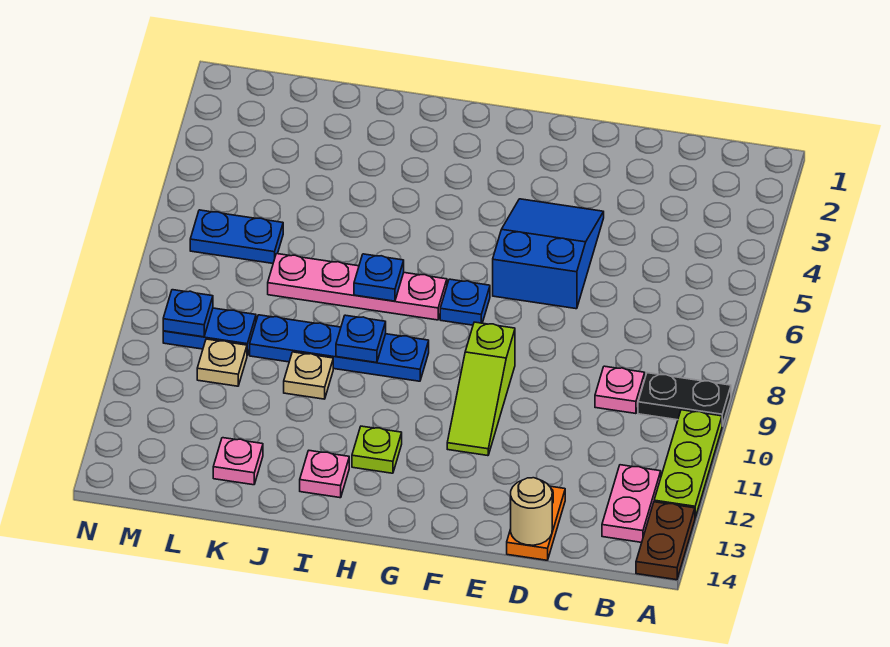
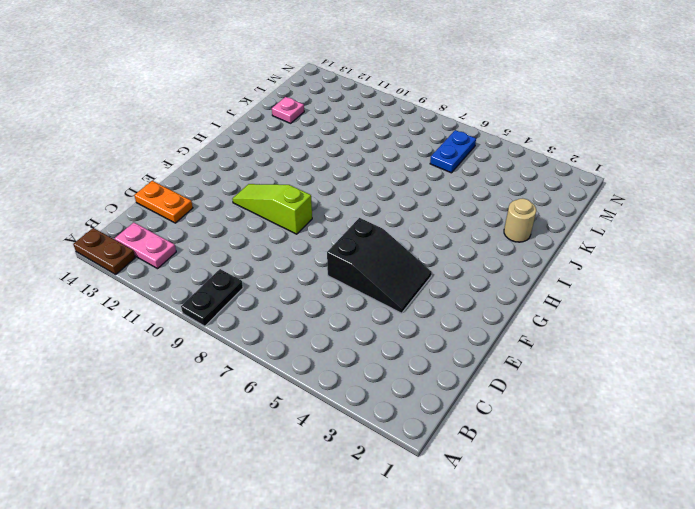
black slope E4:F6 level 1 top 6 -> blue slope E4:F6 level 1 top 6
tan round brick J2 level 1 -> tan round brick D14 level 2
none -> lime plate A10:A12 level 1
none -> pink plate C9 level 1
none -> blue plate G7 level 1

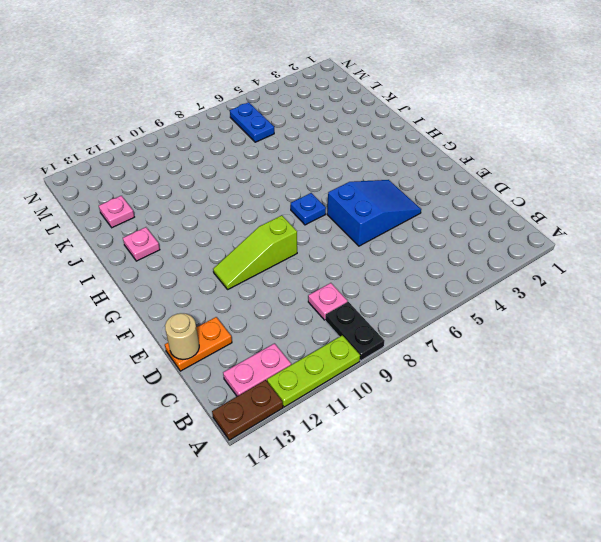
none -> pink plate H7:K7 level 1
none -> blue plate H9:K9 level 1
none -> lime plate H12 level 1

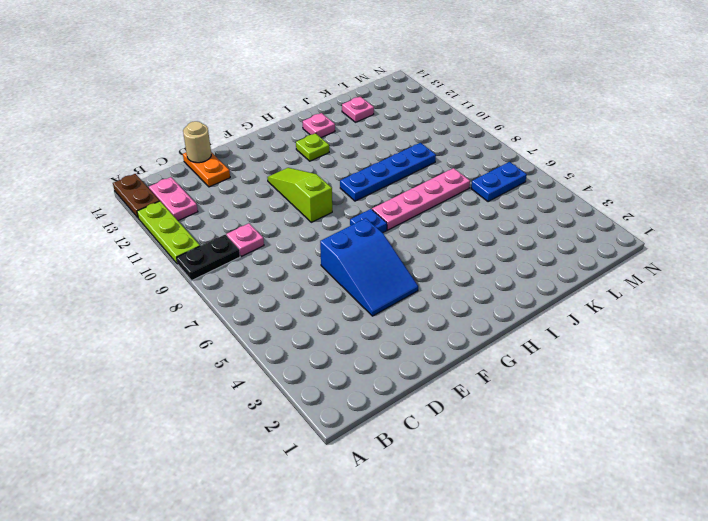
none -> tan plate J10 level 1
none -> blue plate L9:M9 level 1
none -> tan plate L10 level 1

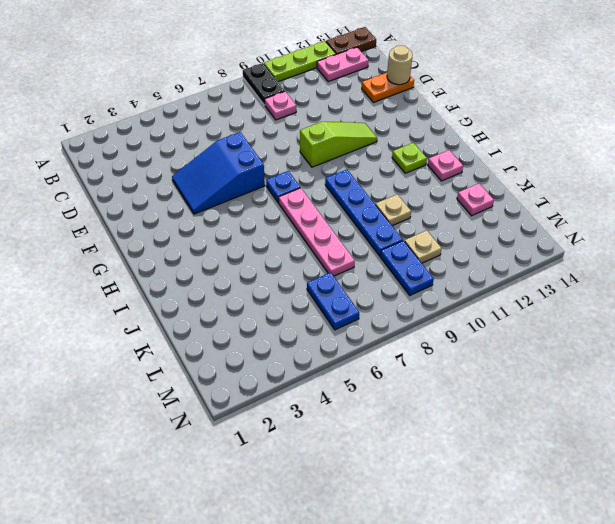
none -> blue plate I7 level 2
none -> blue plate I9 level 2
none -> blue plate M9 level 2

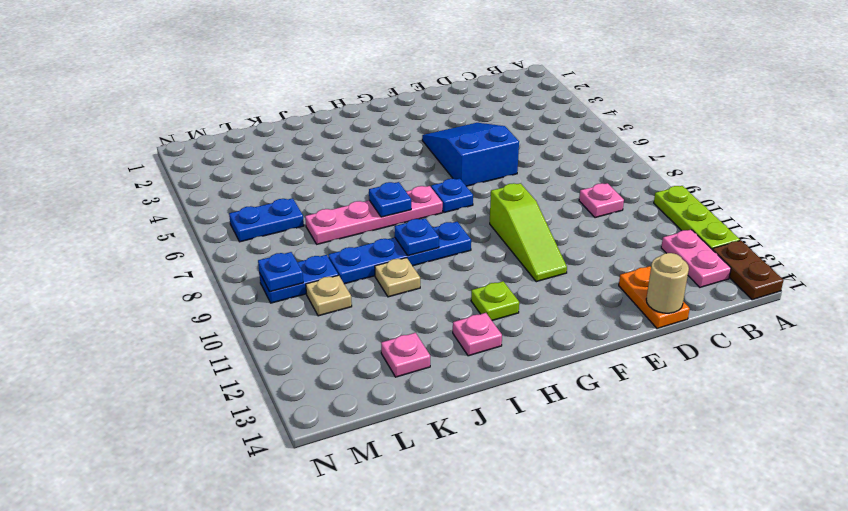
none -> black plate A9:B9 level 1

